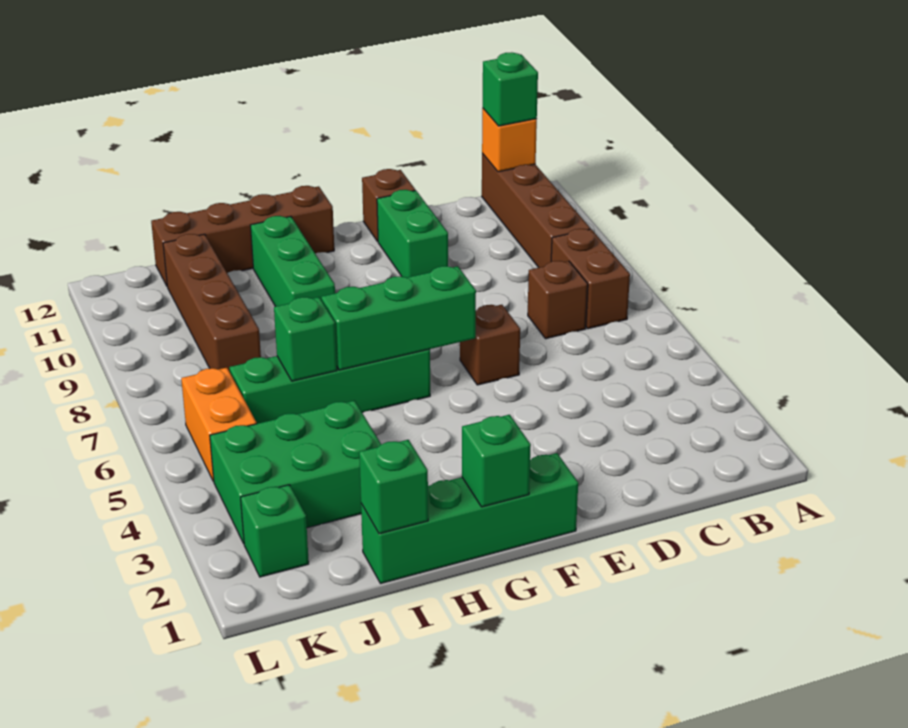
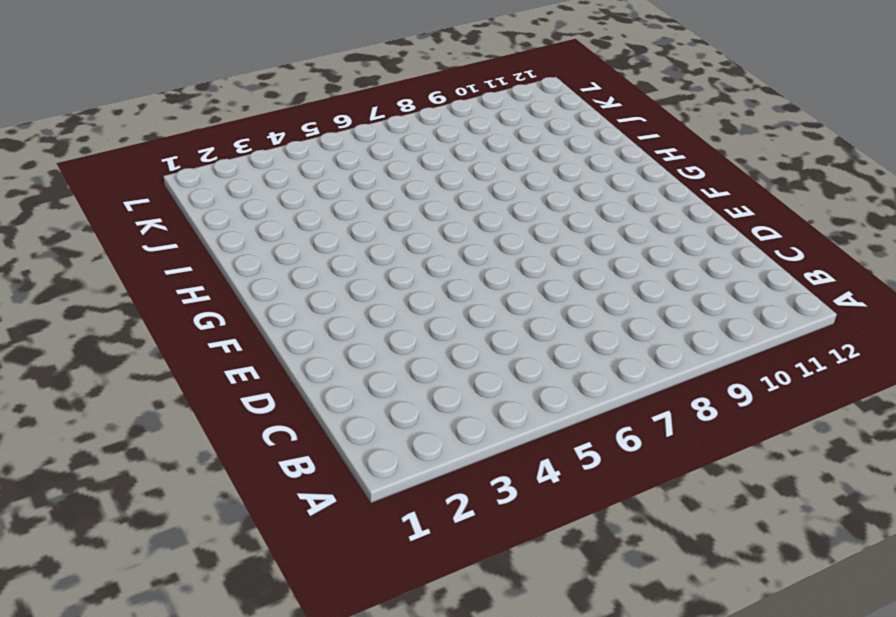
none -> brown brick B7:B8 level 1
none -> brown brick B9:B12 level 1
none -> brown brick C7 level 1

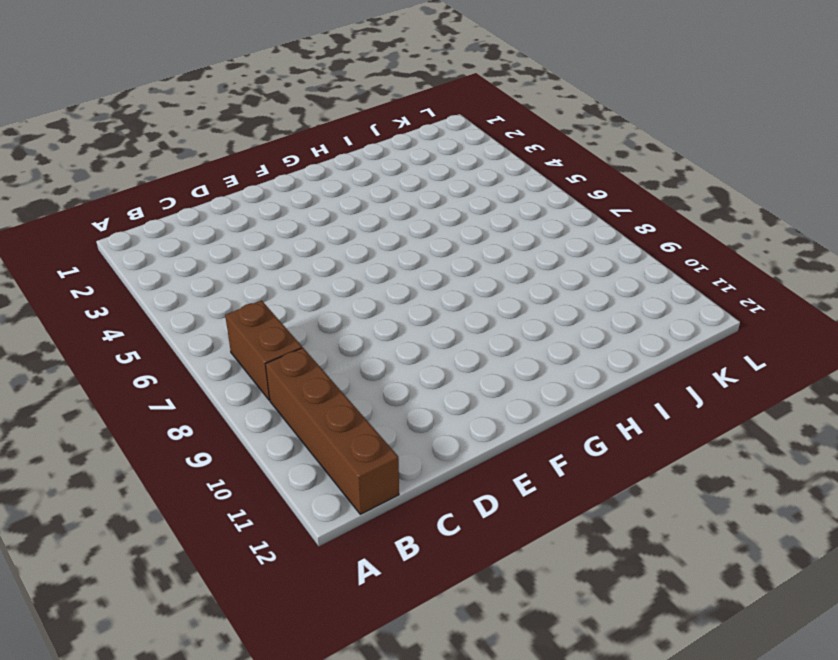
none -> brown brick C7 level 1
none -> brown brick E6 level 1
none -> green brick E10:E11 level 1

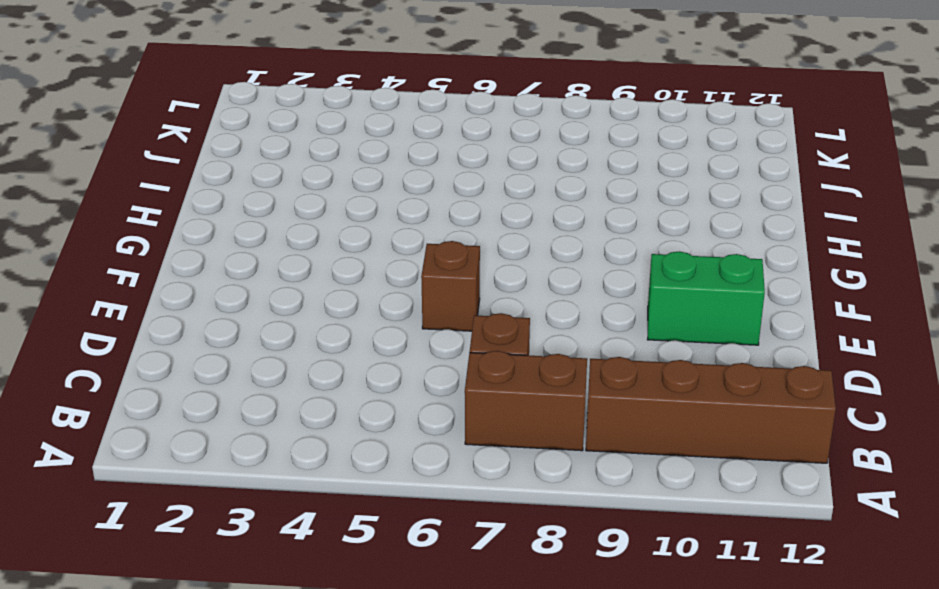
none -> brown brick E12 level 1
none -> green brick F1:I1 level 1
none -> green brick G6:J6 level 1

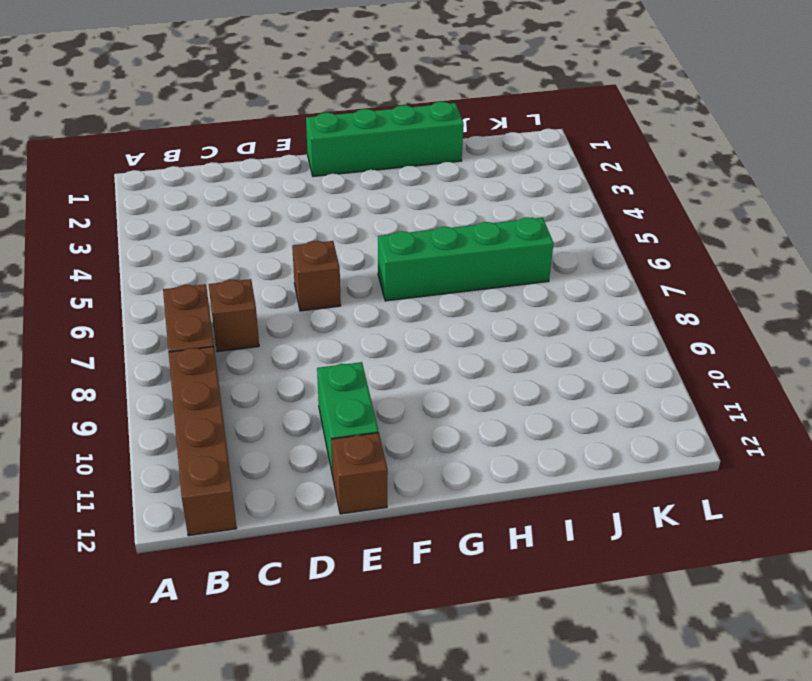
none -> brown brick G12:J12 level 1
none -> green brick H9:H11 level 1
none -> green brick I3:K4 level 1

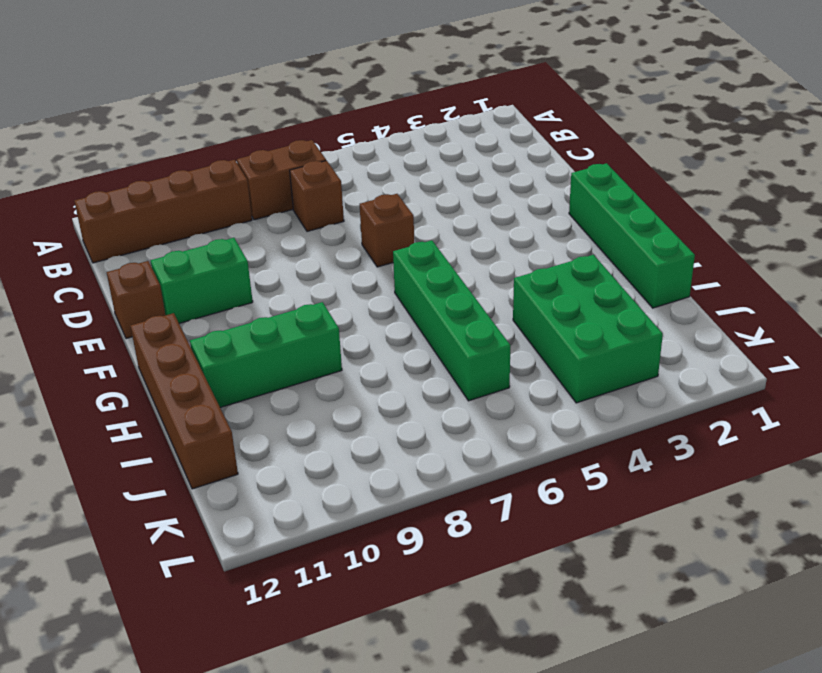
none -> brown brick J8:J11 level 1
none -> green brick K2 level 1
none -> orange brick K5:K6 level 1

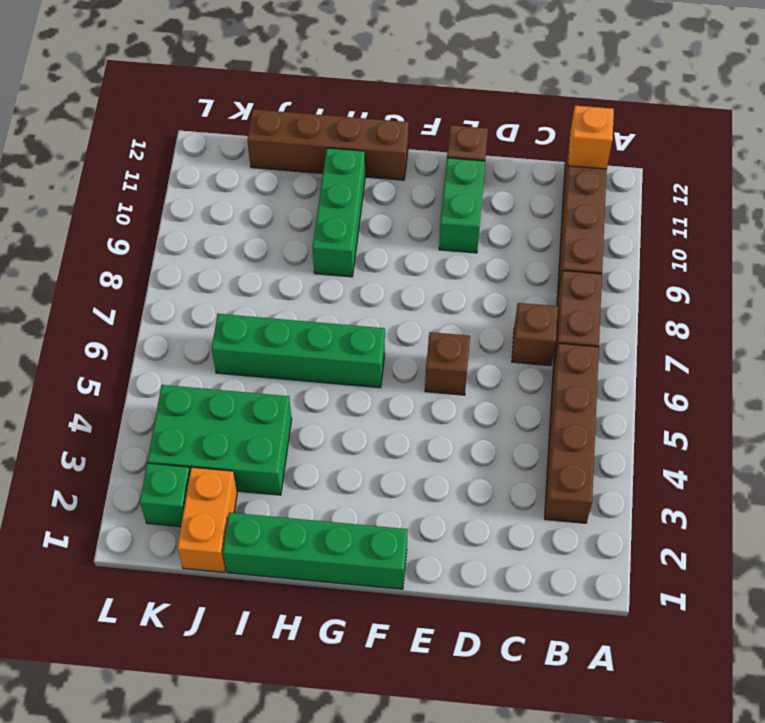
brown brick B3:B6 level 1 -> brown brick J8:J11 level 1
orange brick J1:J2 level 1 -> orange brick K5:K6 level 1
none -> green brick F6:H6 level 2
none -> green brick G1 level 2
none -> green brick I1 level 2

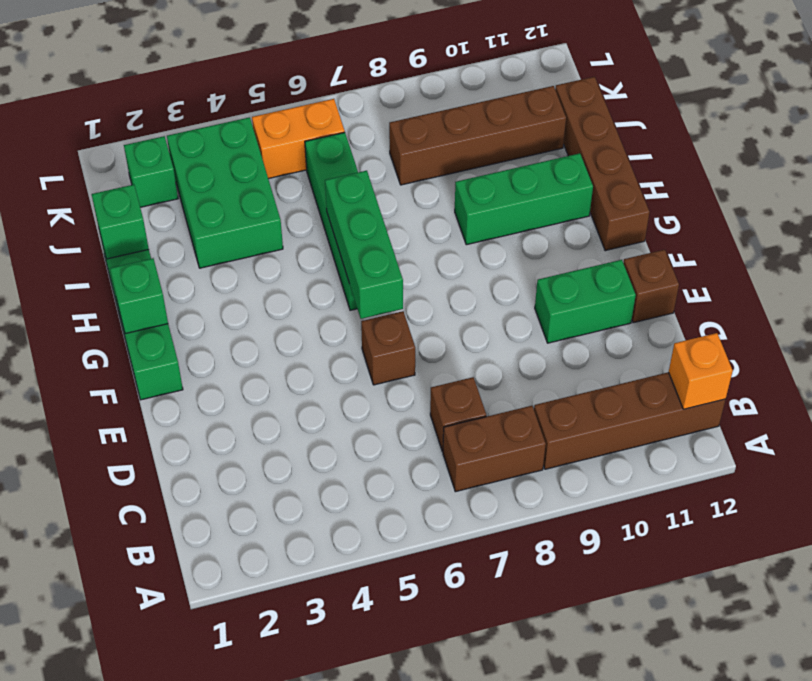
none -> green brick I6 level 2
none -> green brick B12 level 3

